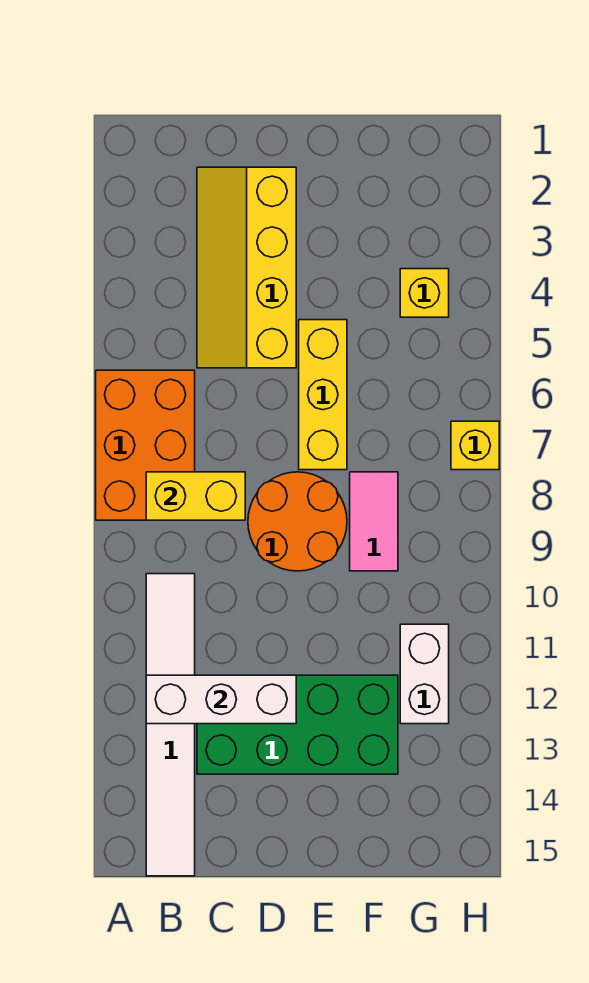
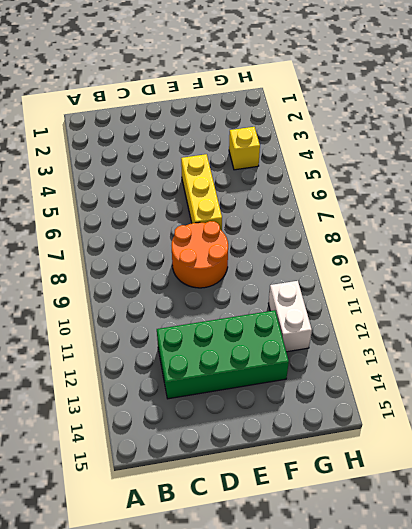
none -> orange brick A6:B8 level 1
none -> white tile B10:B15 level 1
none -> yellow slope C2:D5 level 1 top D

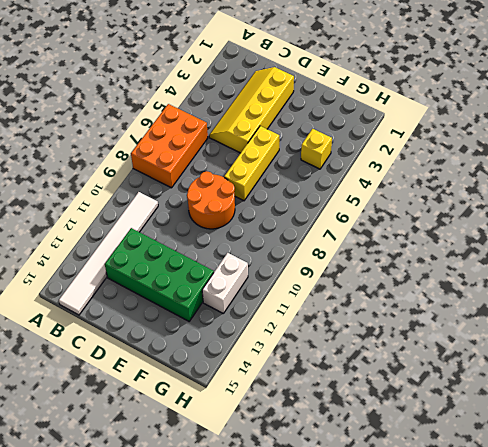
none -> pink tile F8:F9 level 1
none -> yellow brick H7 level 1
none -> yellow brick B8:C8 level 2

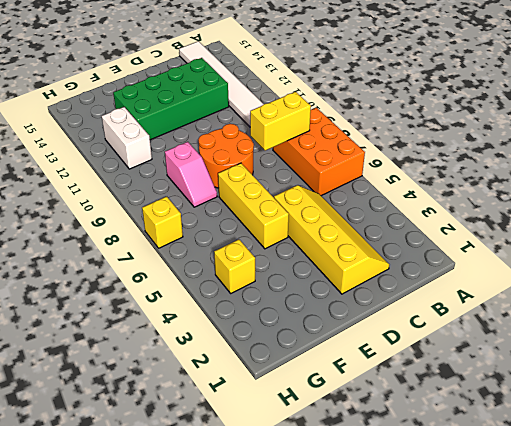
pink slope F8:F9 level 1 top 9 -> pink tile F8:F9 level 1
none -> white brick B12:D12 level 2

